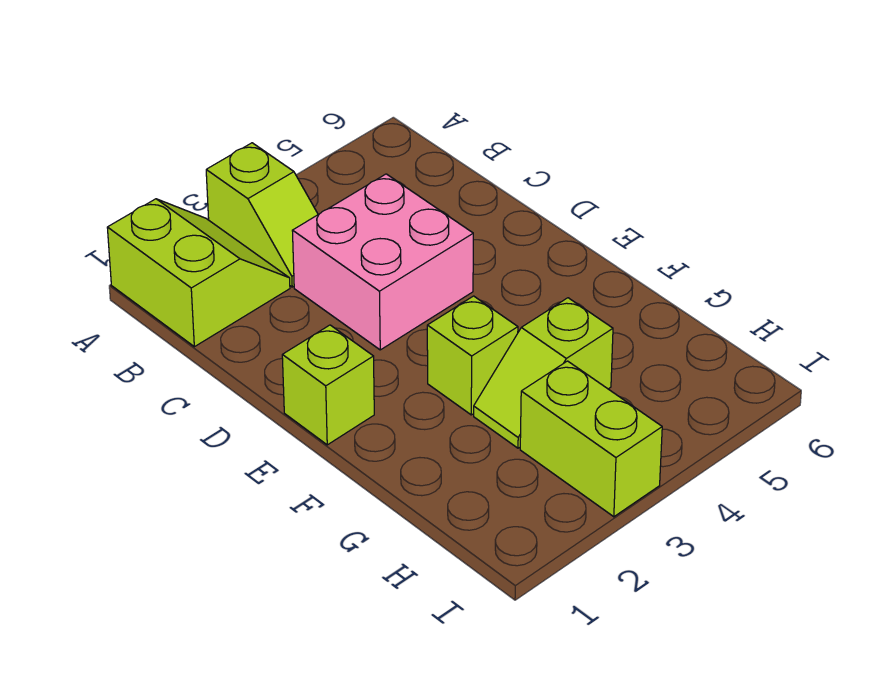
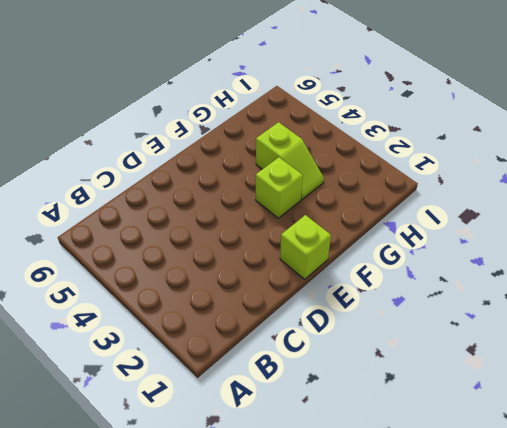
none -> lime slope A1:B2 level 1 top 1
none -> lime slope A3:B3 level 1 top A

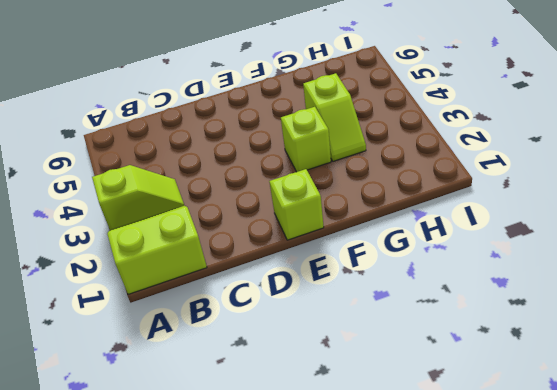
none -> pink brick C3:D4 level 1
none -> lime brick H3:I3 level 1

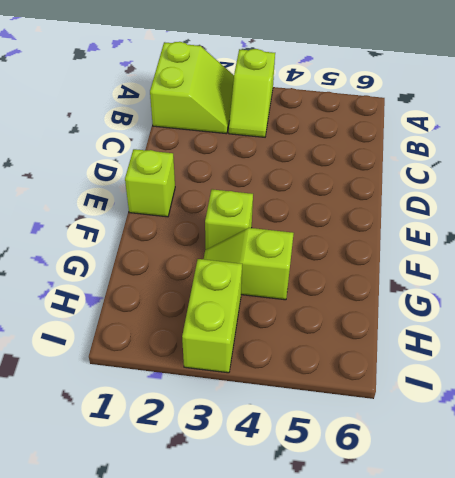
none -> pink brick C3:D4 level 1

